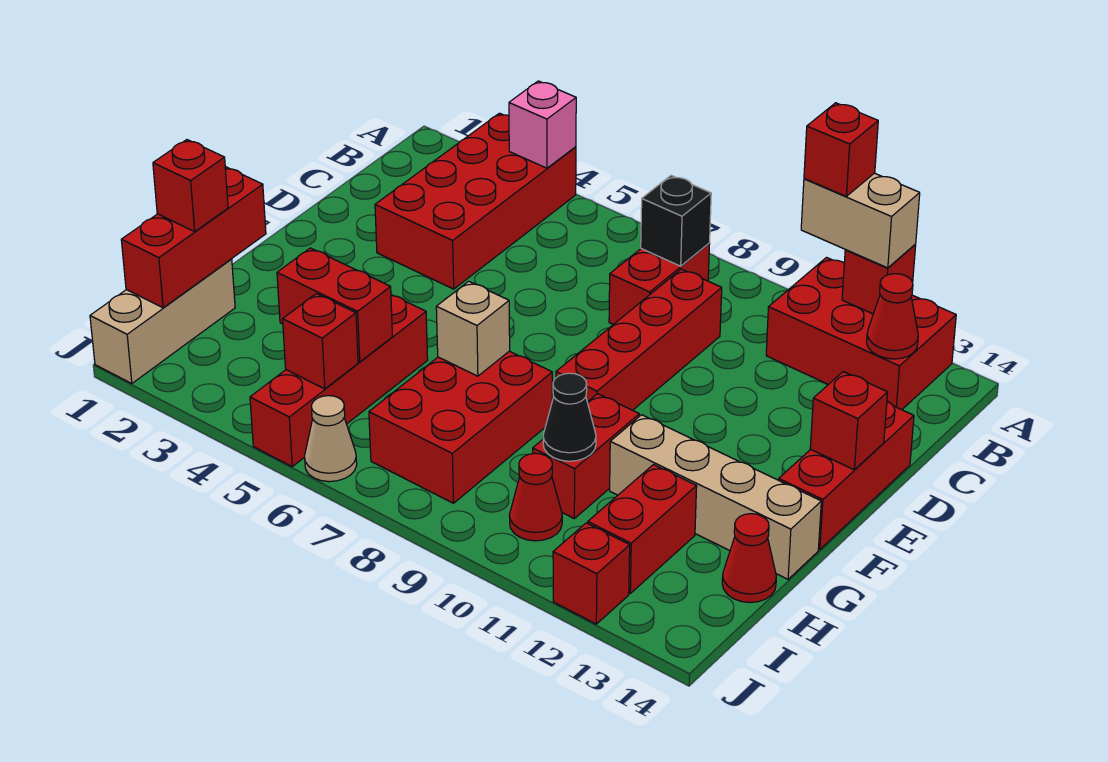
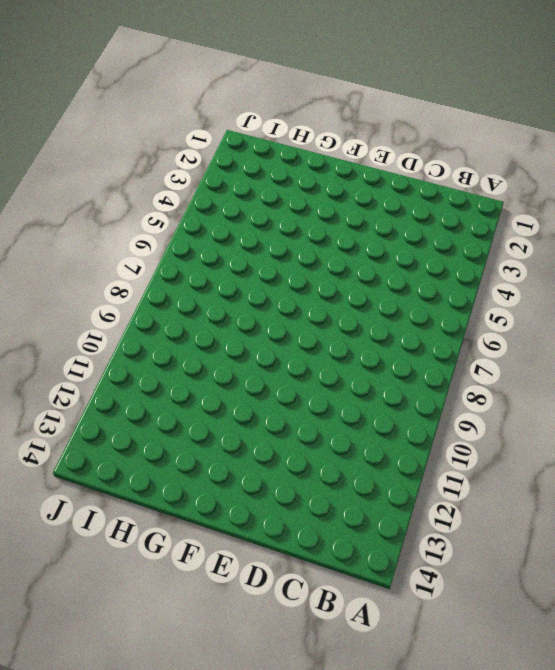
none -> red brick A3:D4 level 1
none -> red brick A11:B13 level 1
none -> red brick B8:C8 level 1

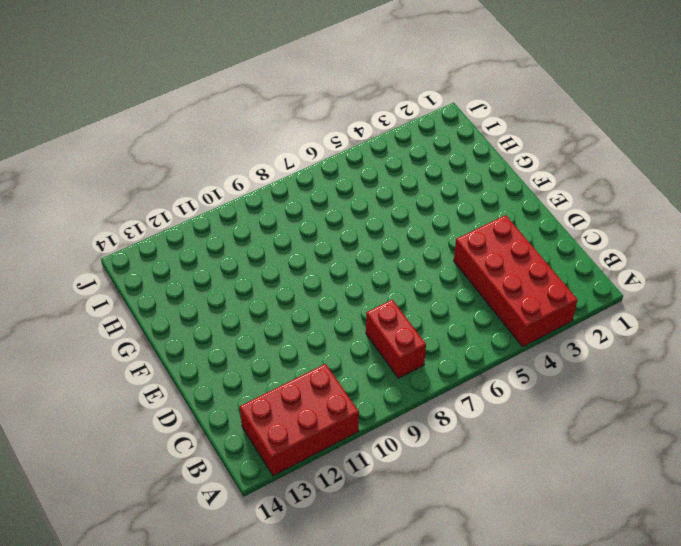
none -> red brick C9:F9 level 1
none -> red brick D14:F14 level 1
none -> red brick G5:J5 level 1

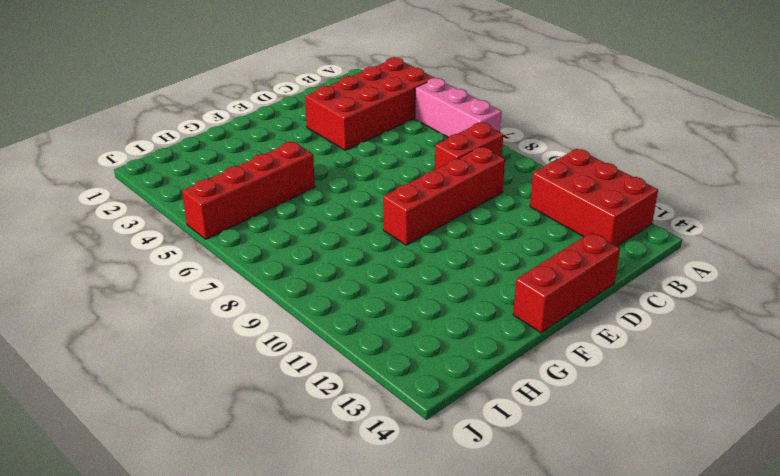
pink brick A5:A7 level 1 -> none
none -> red brick G7:I8 level 1
none -> red brick G10:H10 level 1
none -> tan brick G11:G14 level 1

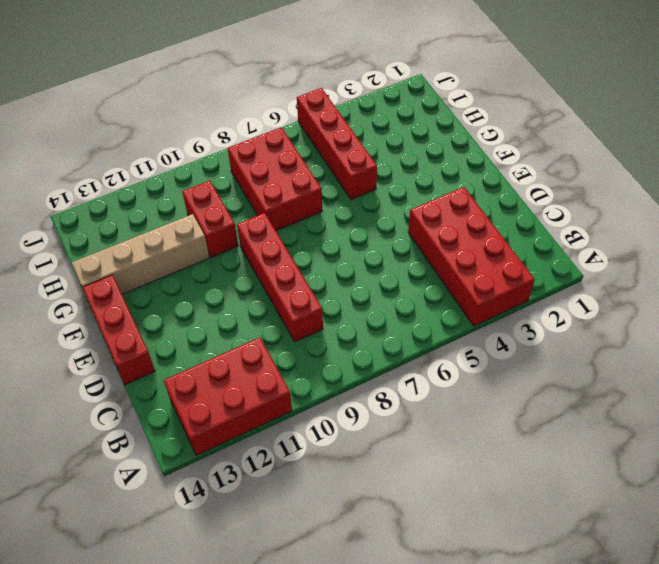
none -> red brick B8:C8 level 1
none -> tan brick H1:J1 level 1
none -> red brick H12:I12 level 1

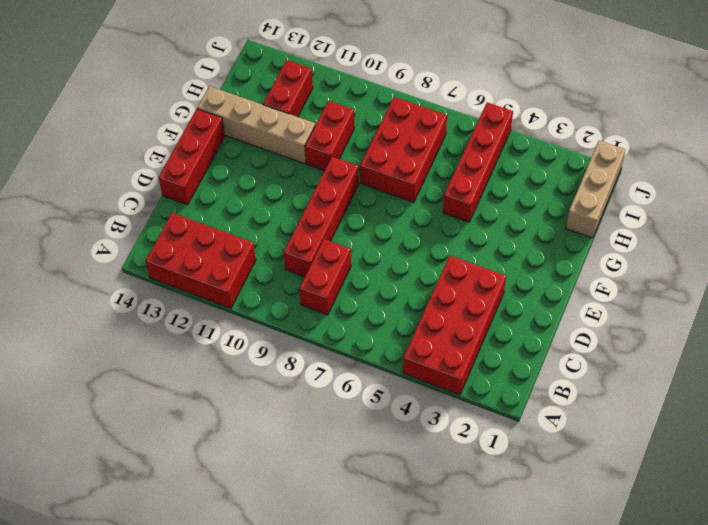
none -> red cone H14 level 1
none -> red cone I10 level 1
none -> tan cone J6 level 1

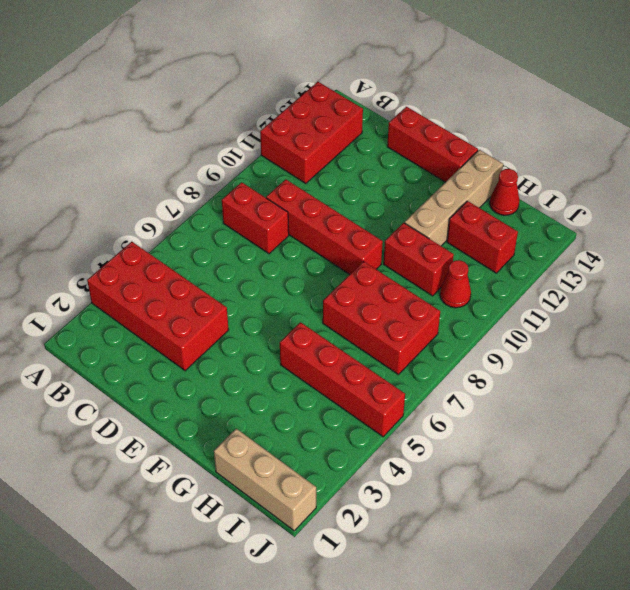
none -> tan cone J6 level 1
none -> red brick J12 level 1
none -> pink brick A4 level 2

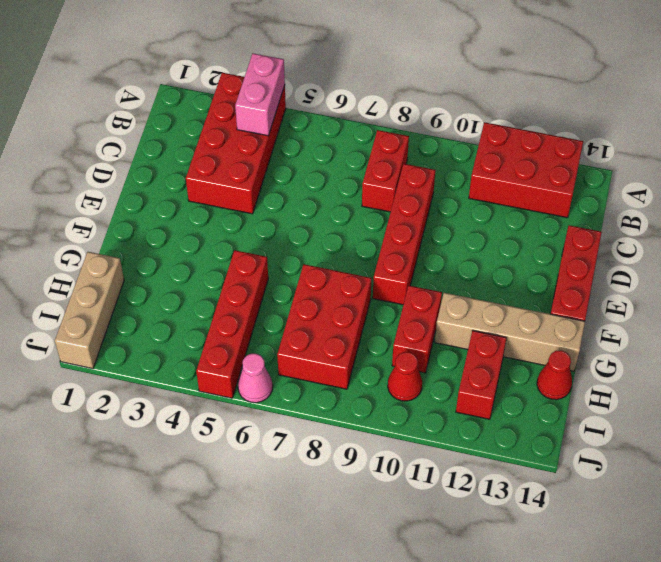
pink brick A4:B4 level 2 -> pink brick A4 level 2
pink cone J6 level 1 -> tan cone J6 level 1
none -> red brick J12 level 1
none -> red brick A12 level 2
none -> black brick B8 level 2

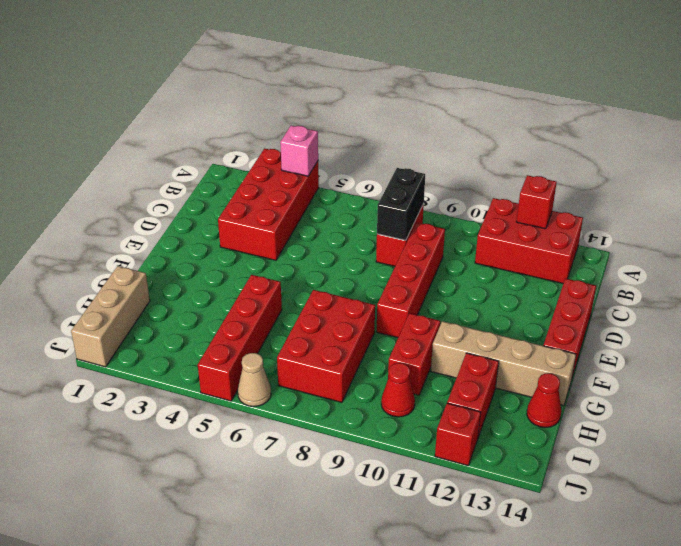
black brick B8:C8 level 2 -> black brick B8 level 2
none -> red cone B13 level 2
none -> red brick E14 level 2
none -> red brick G1:I1 level 2

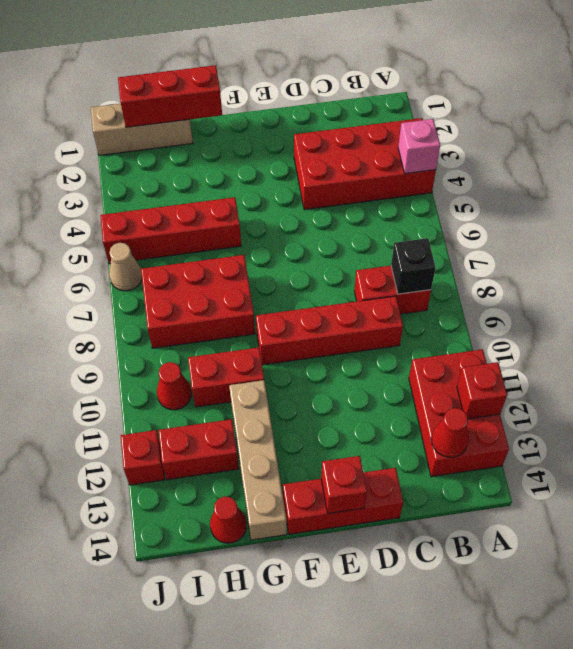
none -> tan brick G7 level 2
none -> red brick H4:H5 level 2
none -> black cone H10 level 2

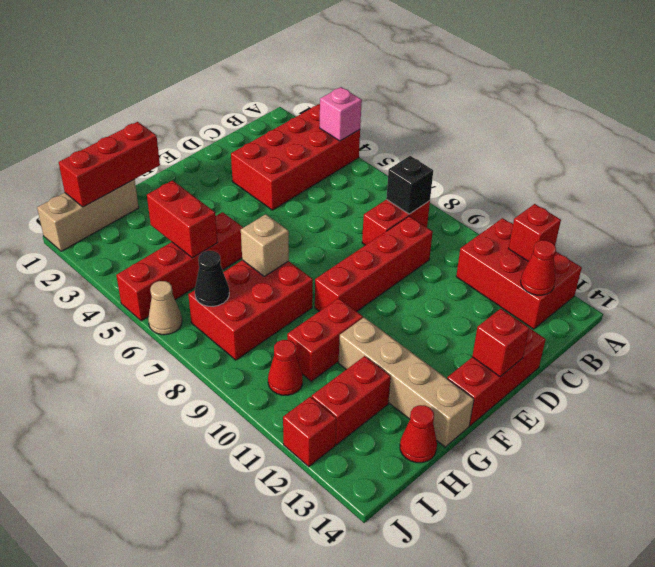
black cone I7 level 2 -> black cone H10 level 2
none -> red brick I5 level 2
none -> tan brick A11:A12 level 3
none -> red brick H1 level 3

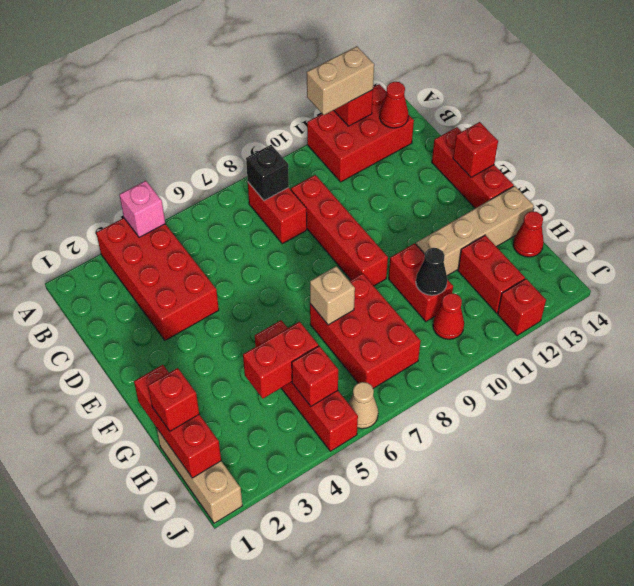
none -> red brick A11 level 4

